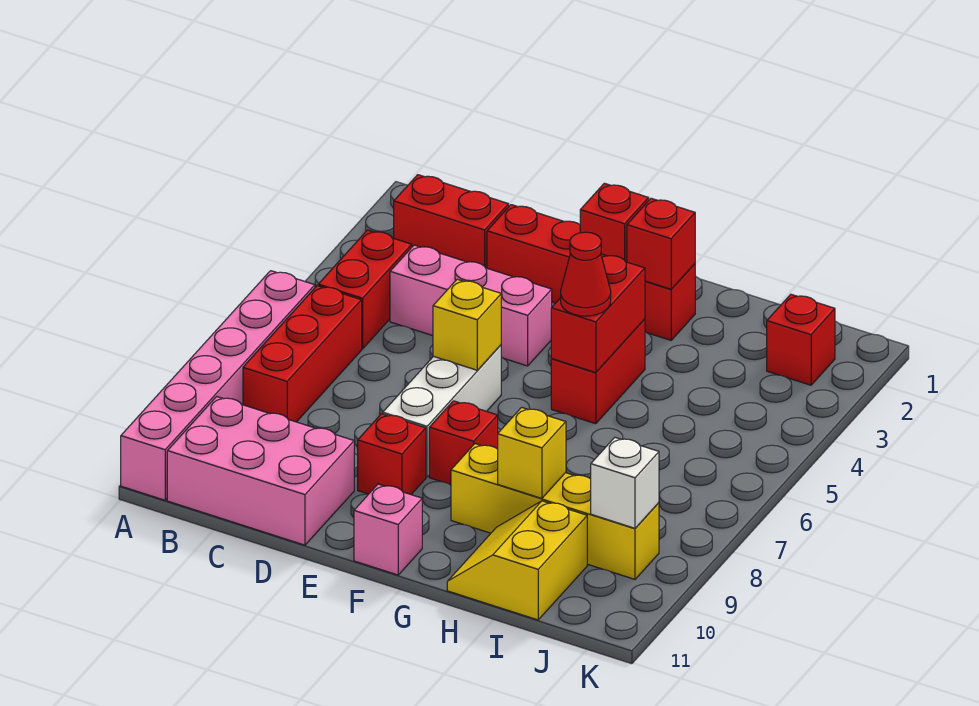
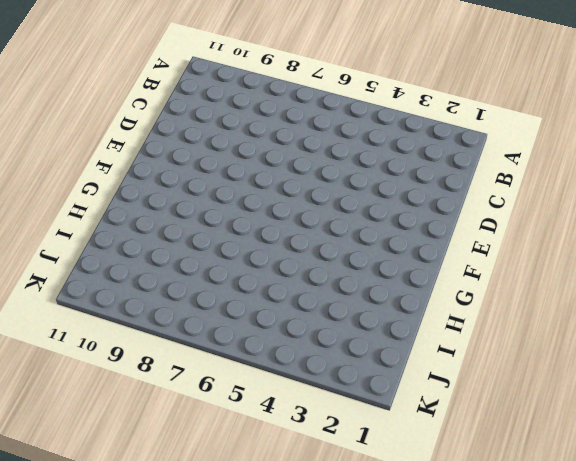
none -> pink brick A6:A11 level 1
none -> red brick B2:C2 level 1
none -> red brick B4:B5 level 1

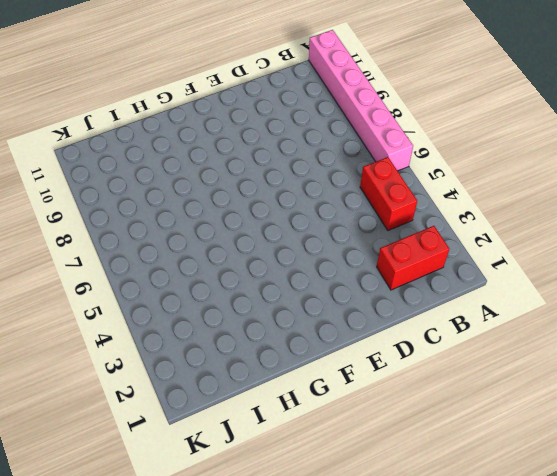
none -> red brick B6:B8 level 1
none -> pink brick B10:D11 level 1
none -> pink brick C4:E4 level 1

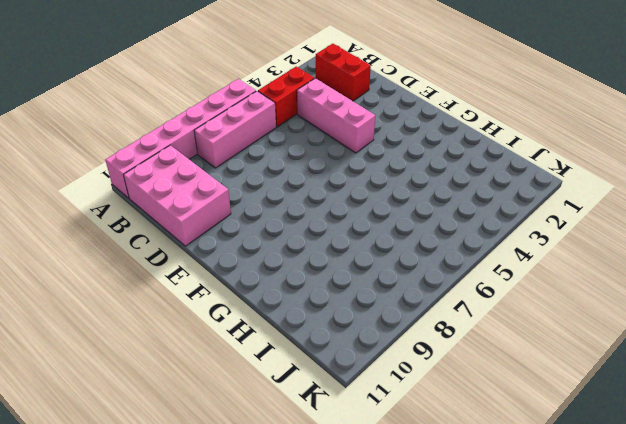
pink brick B6:B8 level 1 -> red brick B6:B8 level 1
none -> red brick D2:G2 level 1
none -> white brick E6:E8 level 1
none -> red brick E9 level 1

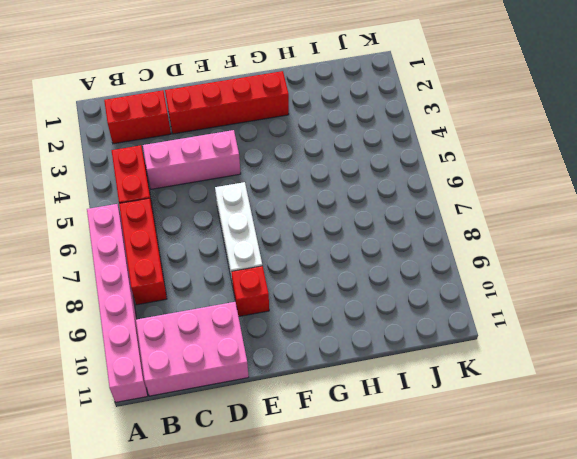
none -> red brick F8 level 1
none -> pink brick F11 level 1
none -> red brick G4:G5 level 1

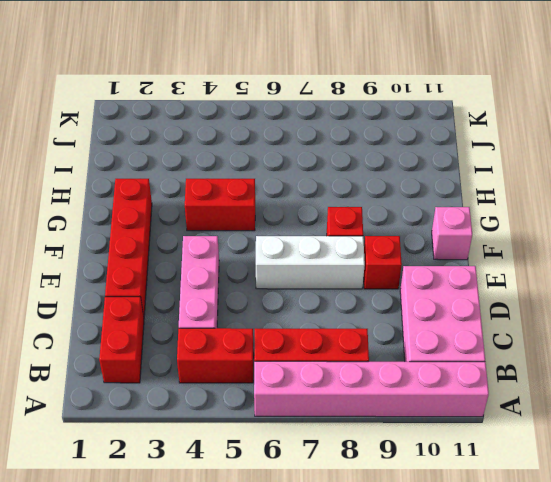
none -> yellow brick G9:J9 level 1
none -> yellow slope H10:I11 level 1 top I
none -> red brick J2 level 1

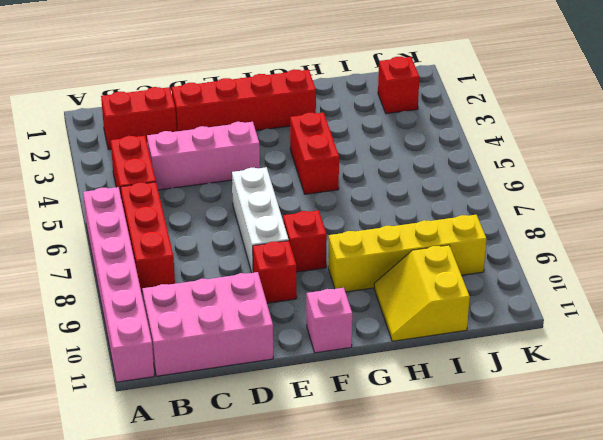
none -> yellow brick E6 level 2
none -> red brick F2 level 2
none -> red brick G2 level 2

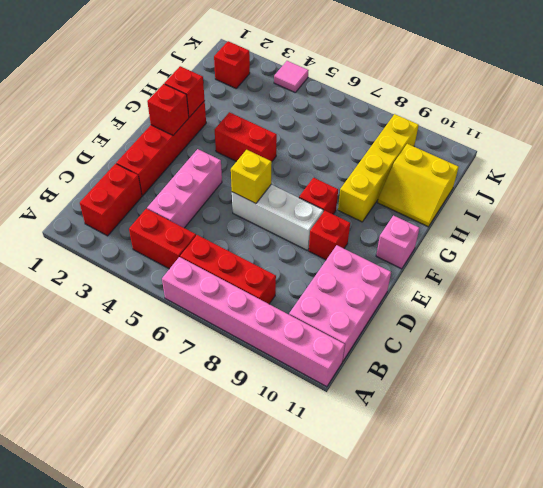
pink tile K4 level 1 -> none
none -> red brick G4:G5 level 2
none -> yellow brick H9 level 2
none -> white brick J9 level 2

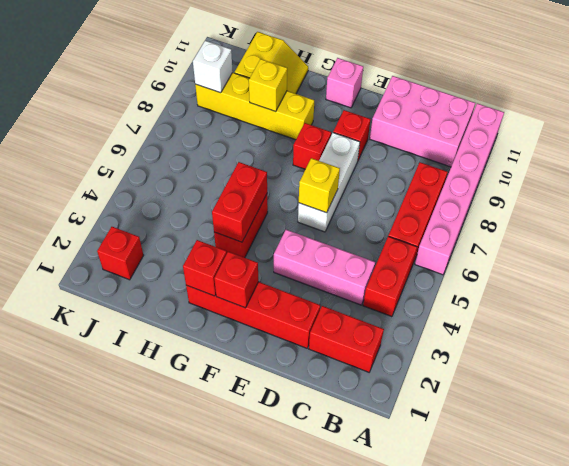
none -> red cone G5 level 3

